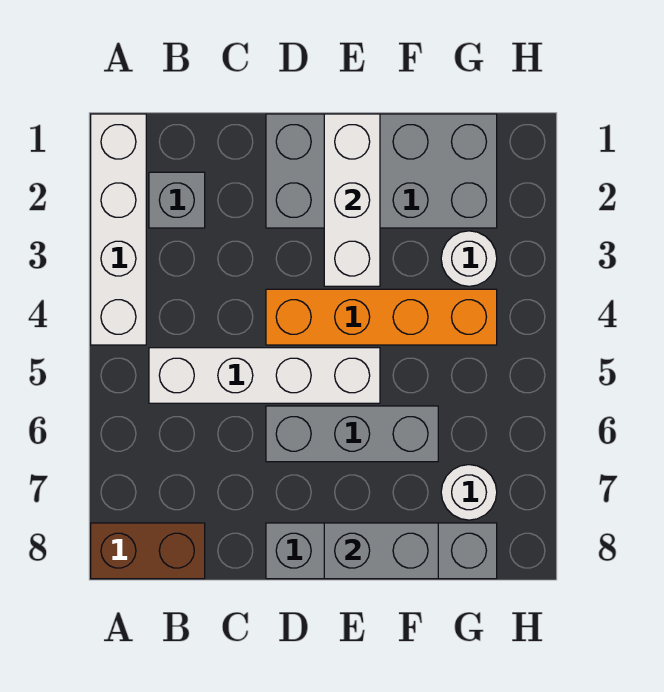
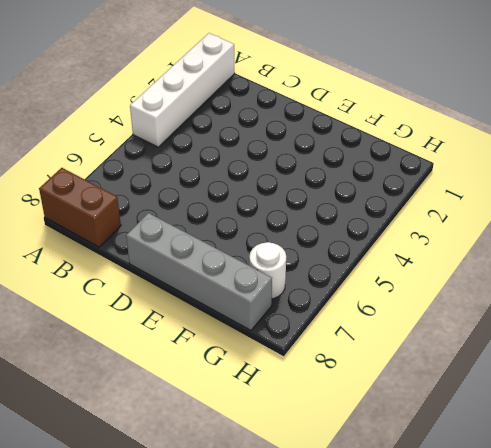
none -> grey brick B2 level 1
none -> white brick B5:E5 level 1
none -> grey brick D1:G2 level 1

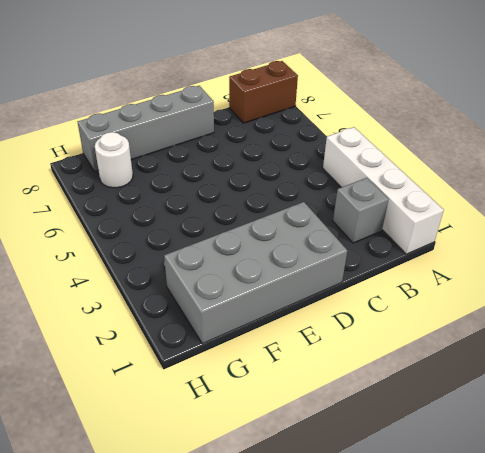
none -> white brick B5:E5 level 1
none -> orange brick D4:G4 level 1
none -> grey brick D6:F6 level 1

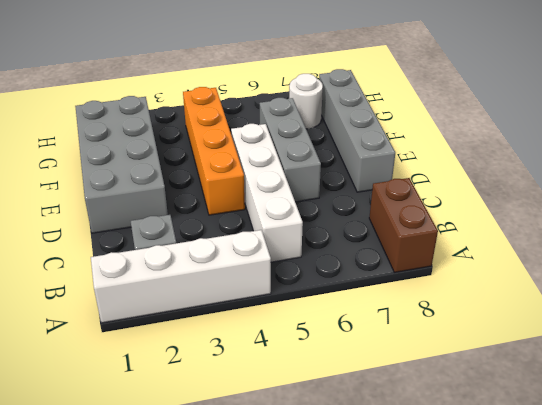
none -> white round brick G3 level 1
none -> white brick E1:E3 level 2
none -> grey brick E8:F8 level 2

